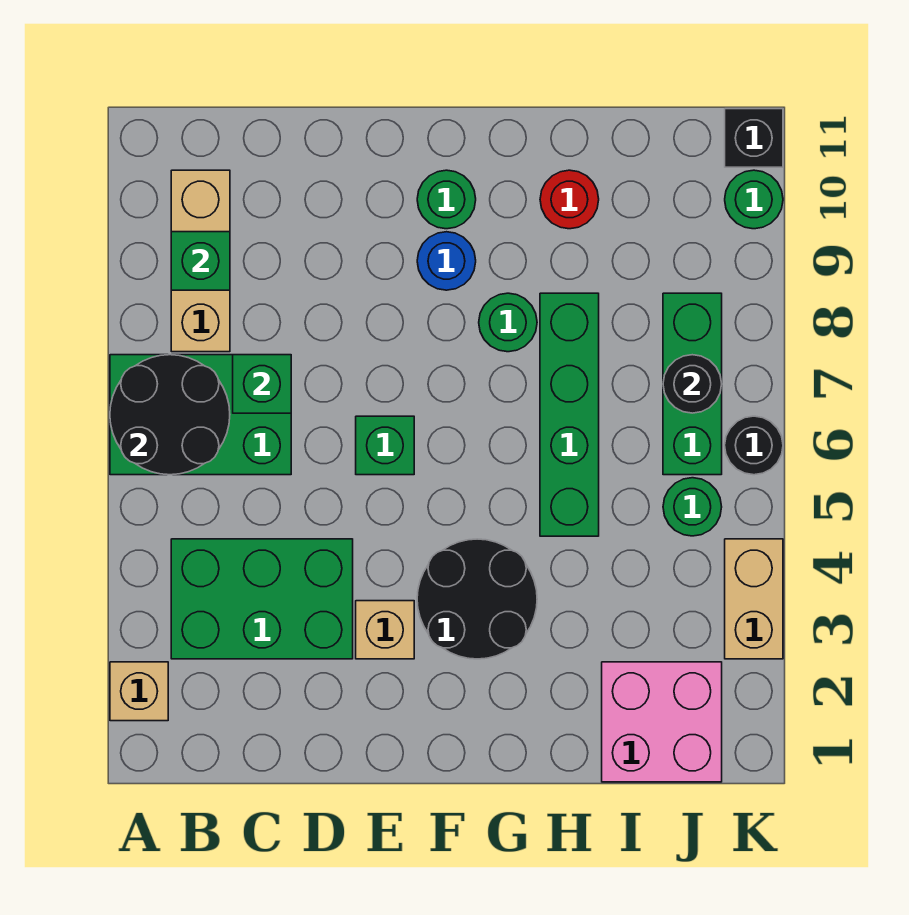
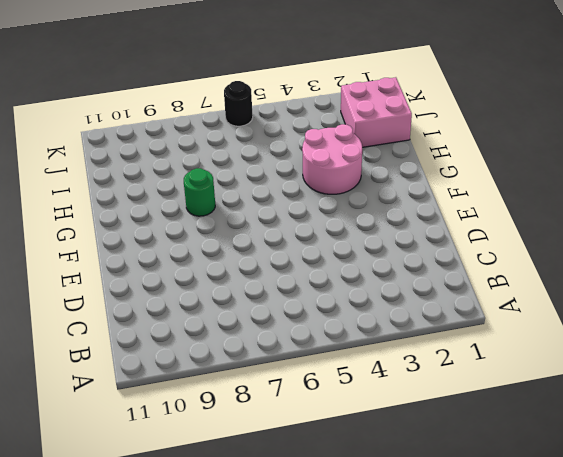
pink round brick G3:H4 level 1 -> black round brick F3:G4 level 1
none -> tan brick A2 level 1
none -> green brick A6:C7 level 1
none -> green brick B3:D4 level 1

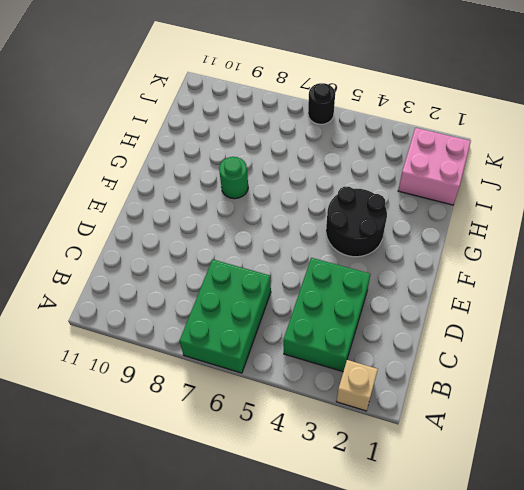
none -> tan brick B8:B10 level 1
none -> tan brick E3 level 1
none -> green brick E6 level 1

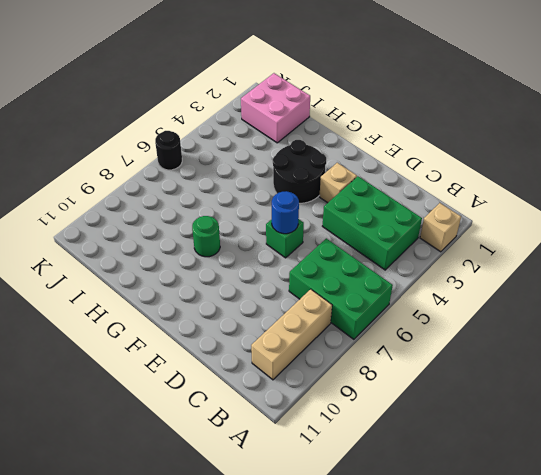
blue round brick E6 level 2 -> blue round brick F9 level 1
none -> green round brick F10 level 1
none -> green brick H5:H8 level 1
none -> red round brick H10 level 1

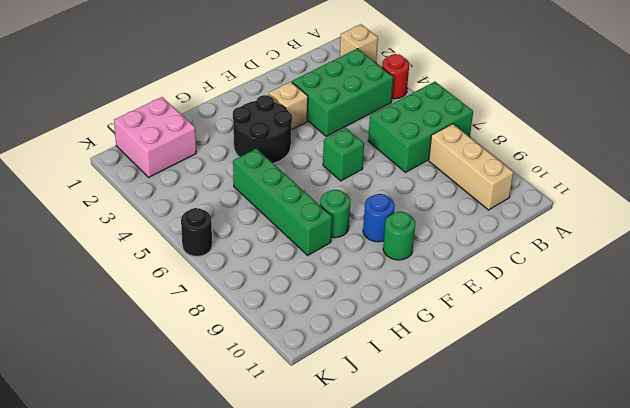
red round brick A4 level 1 -> red round brick H10 level 1
none -> green round brick J5 level 1
none -> green brick J6:J8 level 1
none -> tan brick K3:K4 level 1

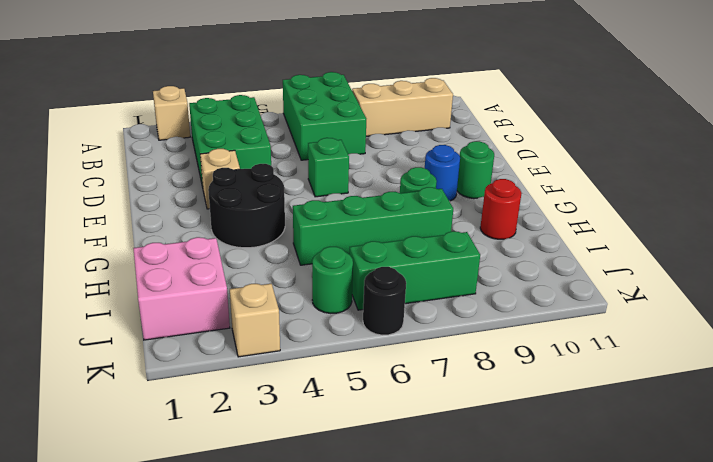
tan brick K3 level 1 -> tan brick K3:K4 level 1
none -> green round brick K10 level 1
none -> black brick K11 level 1
none -> black round brick A6:B7 level 2

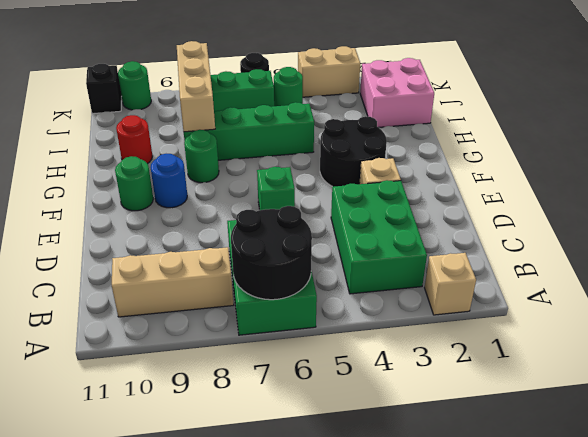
tan brick H8:J8 level 2 -> none
none -> green brick B9 level 2
none -> green brick C7 level 2
none -> black round brick J7 level 2

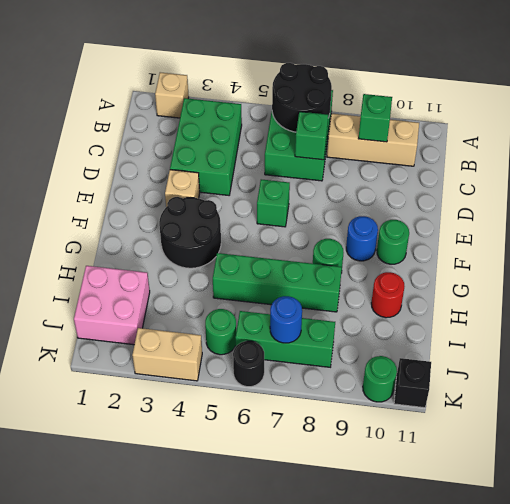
blue round brick J7 level 2 -> black round brick J7 level 2

